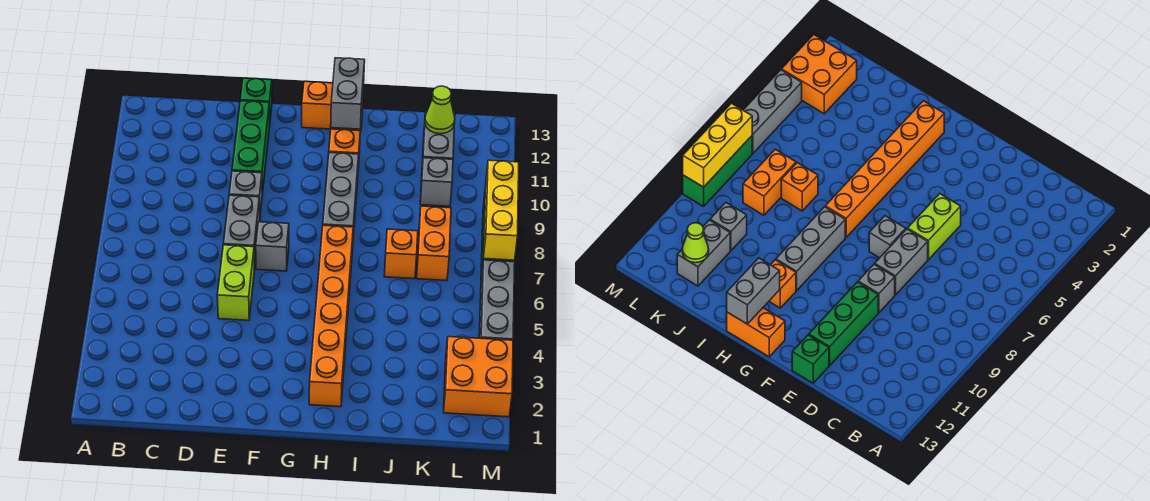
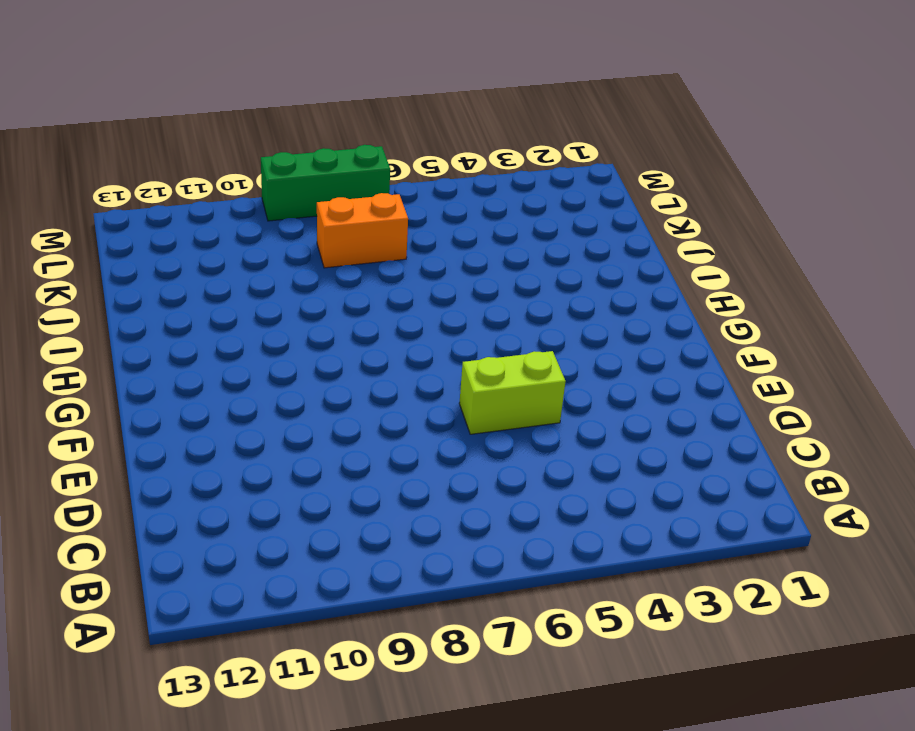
none -> grey brick E7:E8 level 1
none -> grey brick E9 level 1
none -> green brick E10:E12 level 1

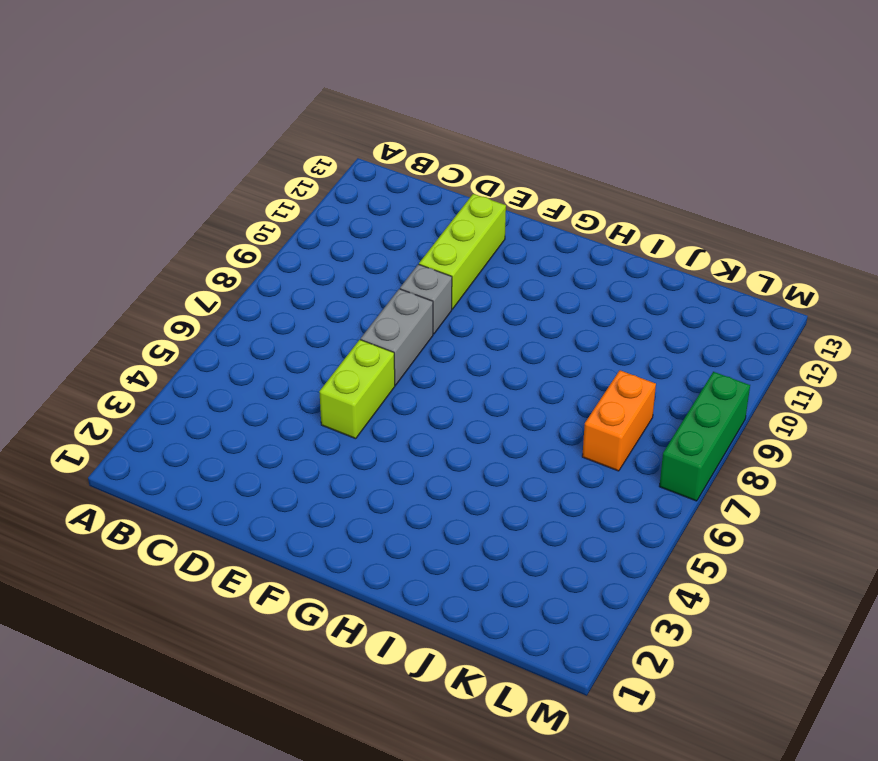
lime brick E10:E12 level 1 -> green brick E10:E12 level 1
none -> green brick E13 level 1
none -> grey brick F7 level 1
none -> orange brick G13:H13 level 1

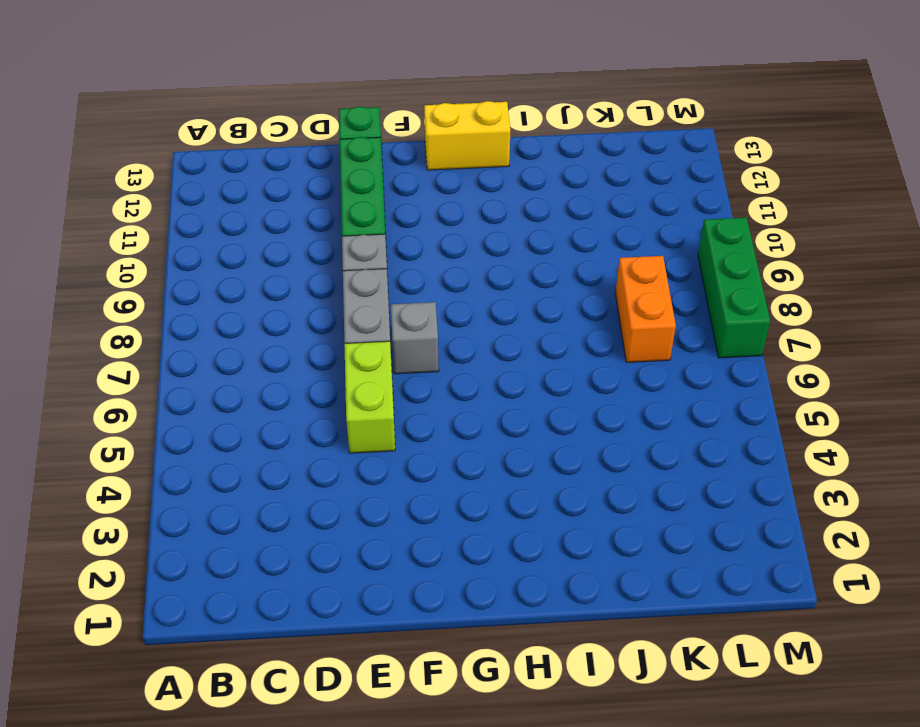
yellow brick G13:H13 level 1 -> orange brick G13:H13 level 1
none -> orange brick H2:H7 level 1
none -> grey brick H8:H10 level 1
none -> orange brick H11 level 1

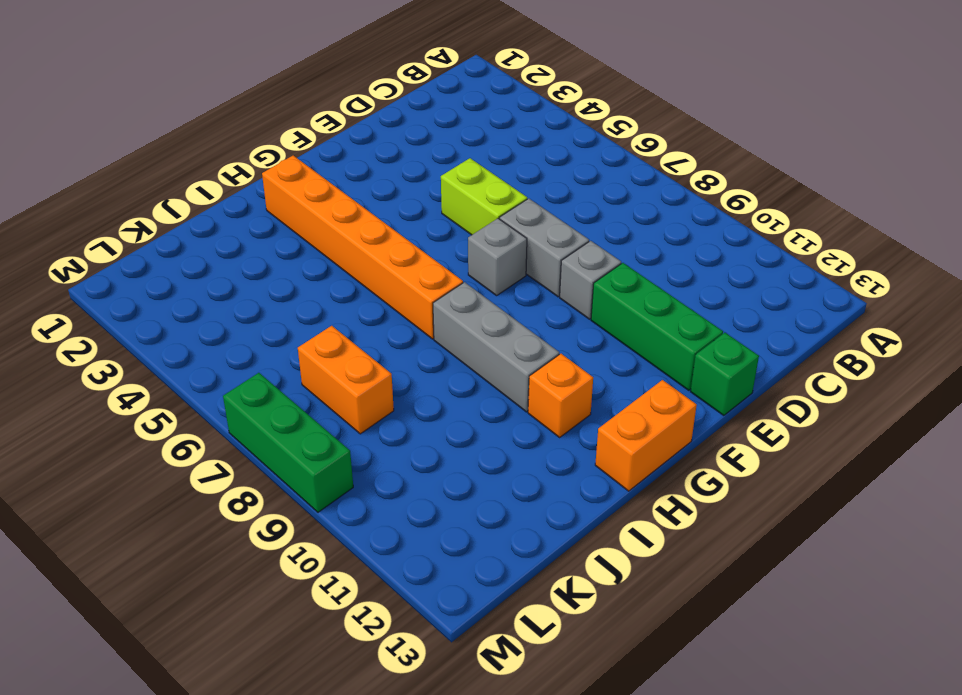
none -> orange brick J7 level 1
none -> grey brick K10 level 1
none -> grey brick K11:K12 level 1

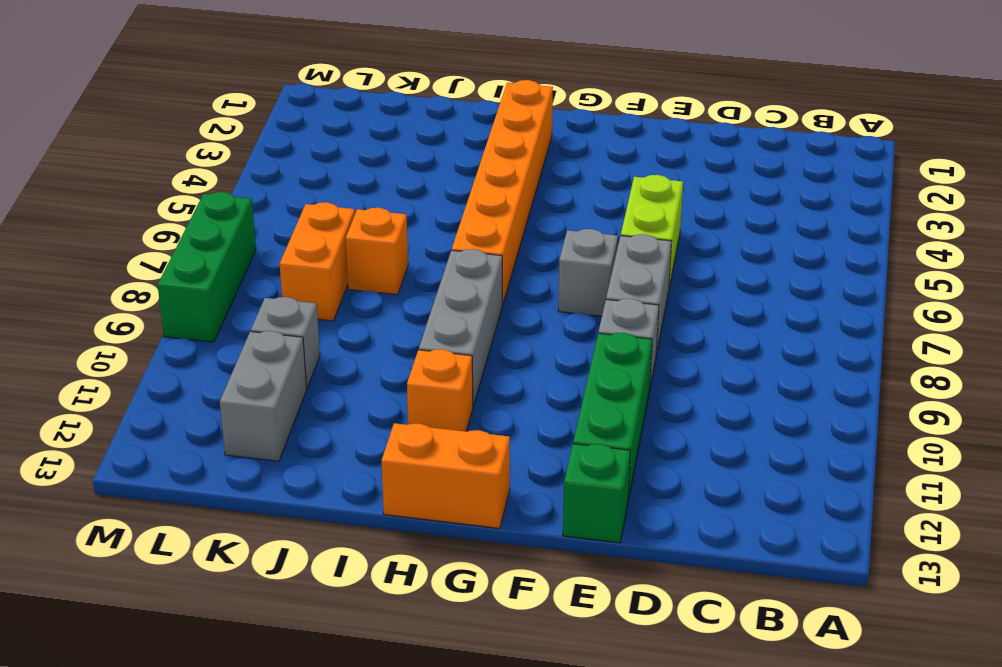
none -> orange brick L2:M3 level 1
none -> grey brick M4:M6 level 1
none -> grey brick H12:H13 level 2

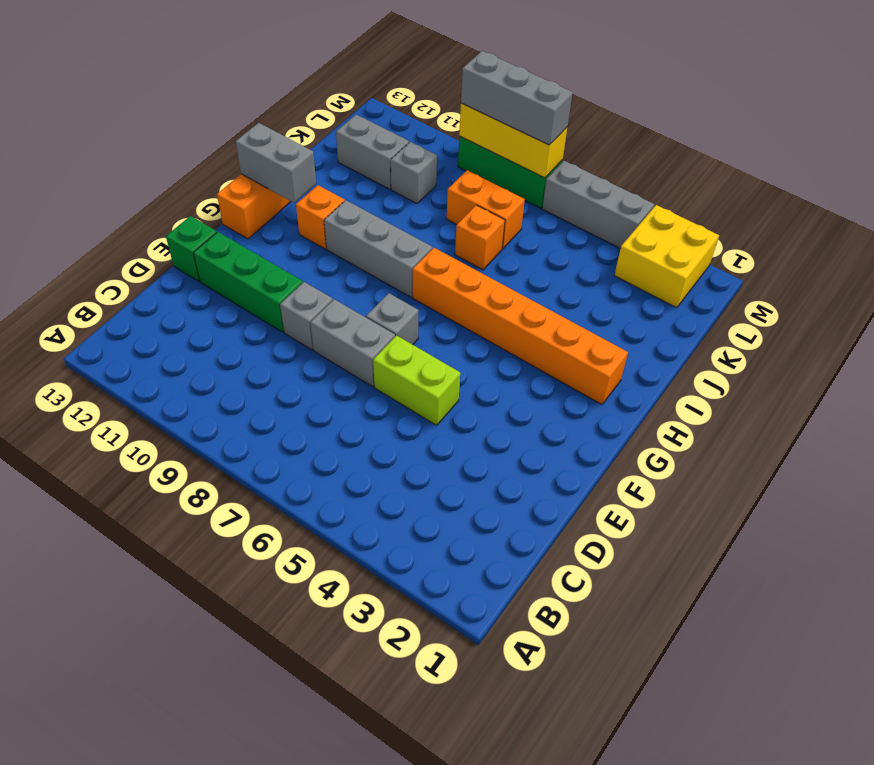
yellow brick L2:M3 level 1 -> orange brick L2:M3 level 1
grey brick M7:M9 level 3 -> none
none -> lime cone K12 level 2

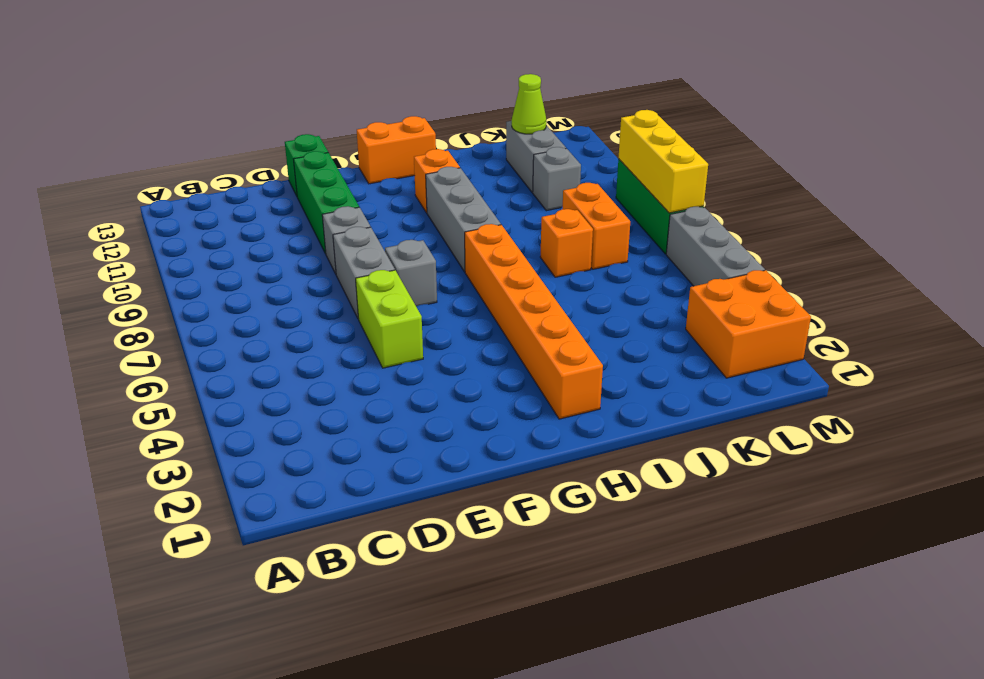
none -> grey brick H12:H13 level 2

